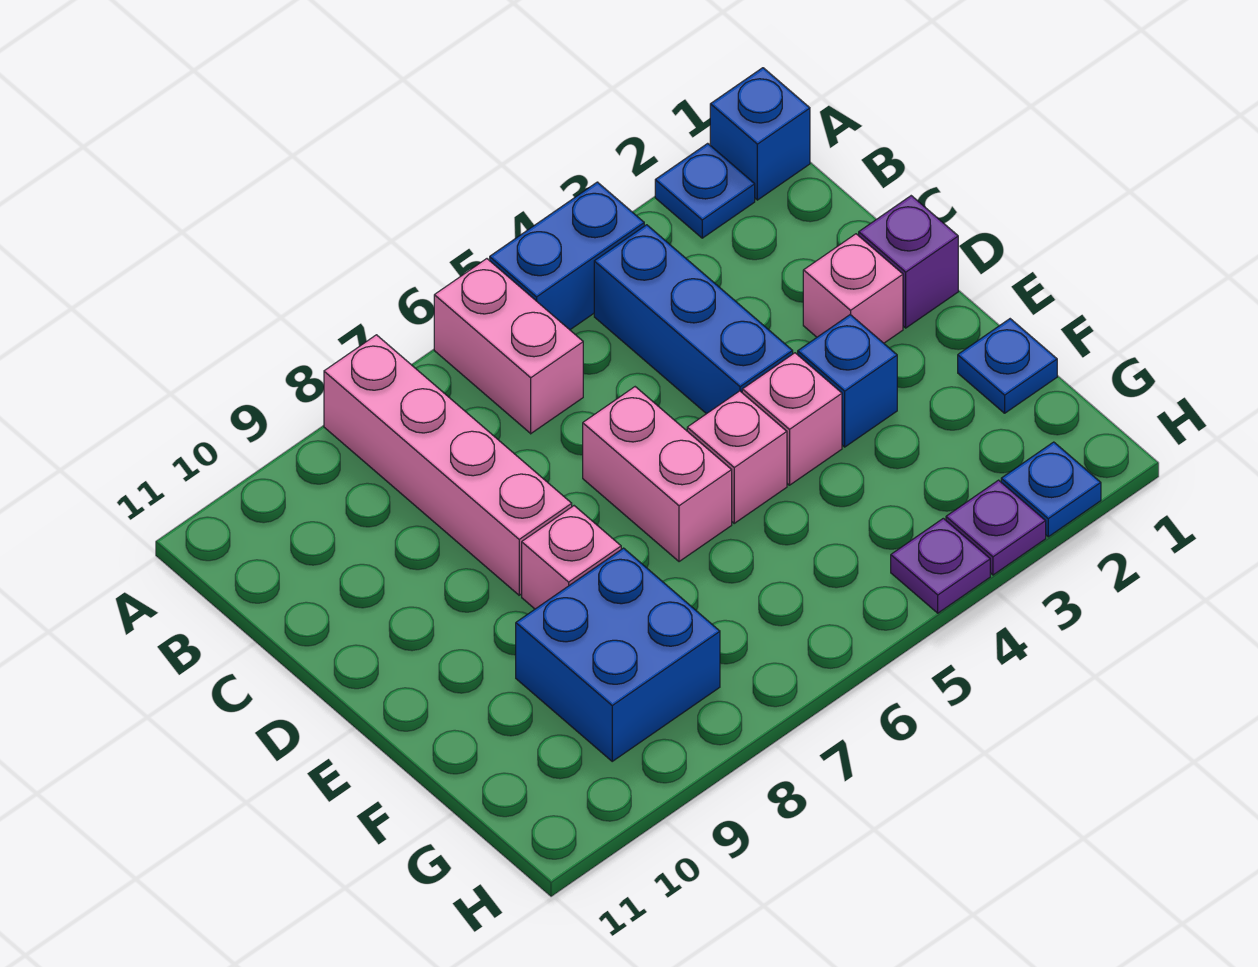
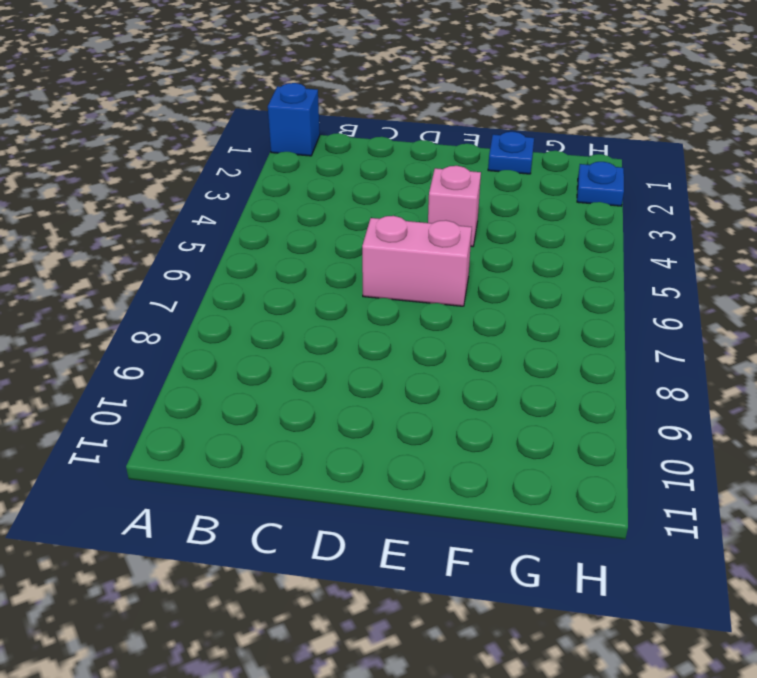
none -> blue plate A2 level 1
none -> blue brick A4:A5 level 1
none -> pink brick A6:B6 level 1

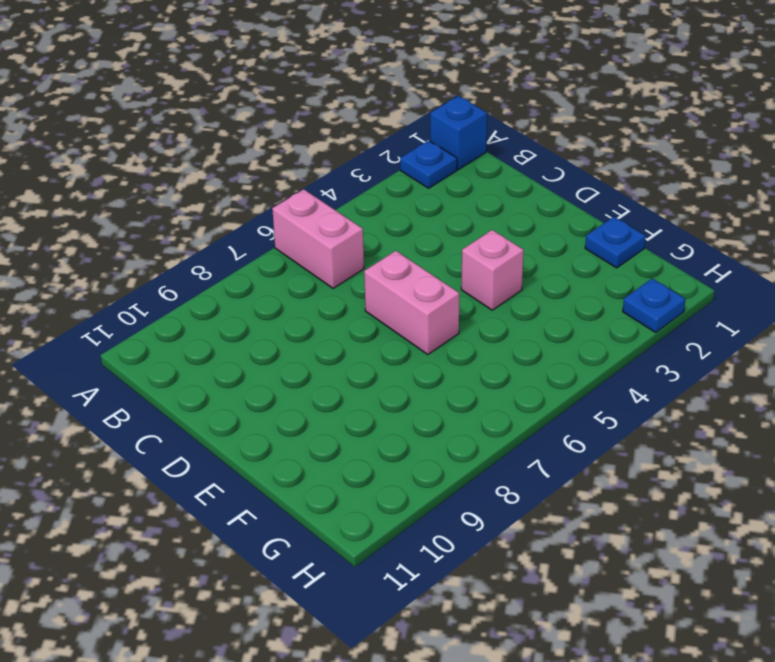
none -> blue brick A4:A5 level 1
none -> pink brick A8:D8 level 1
none -> blue brick B4:D4 level 1

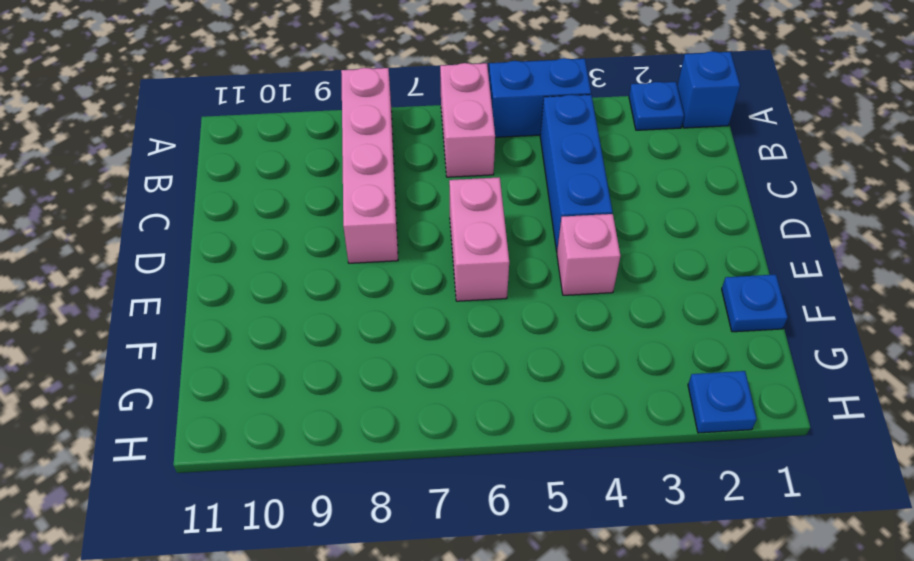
none -> purple brick D1 level 1
none -> pink brick D2 level 1
none -> blue brick E3 level 1

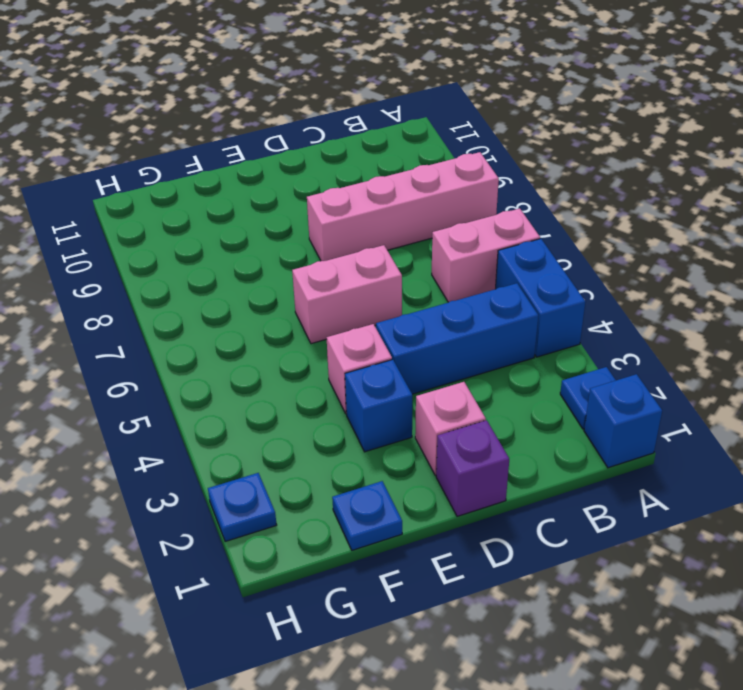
none -> pink brick E5 level 1
none -> pink brick E8 level 1
none -> blue brick F8:G9 level 1

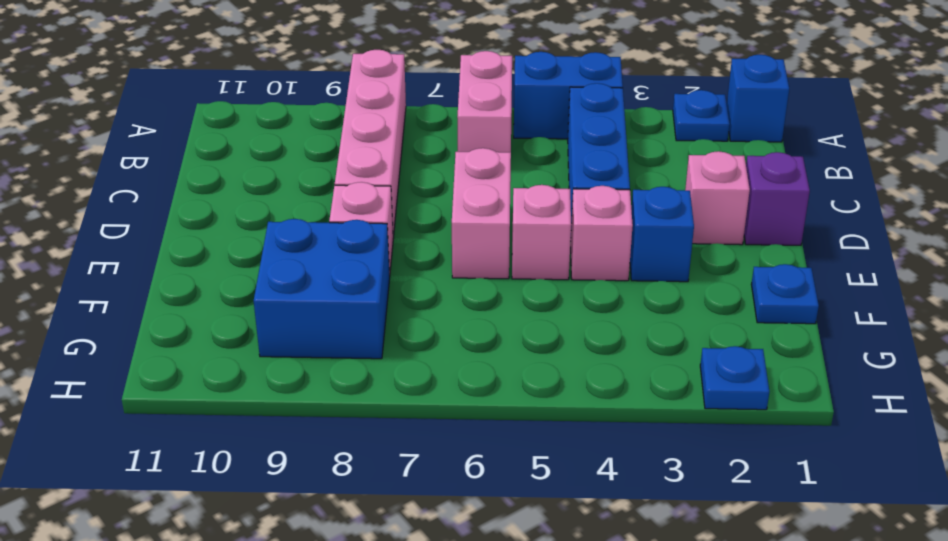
none -> purple plate H3 level 1
none -> purple plate H4 level 1

